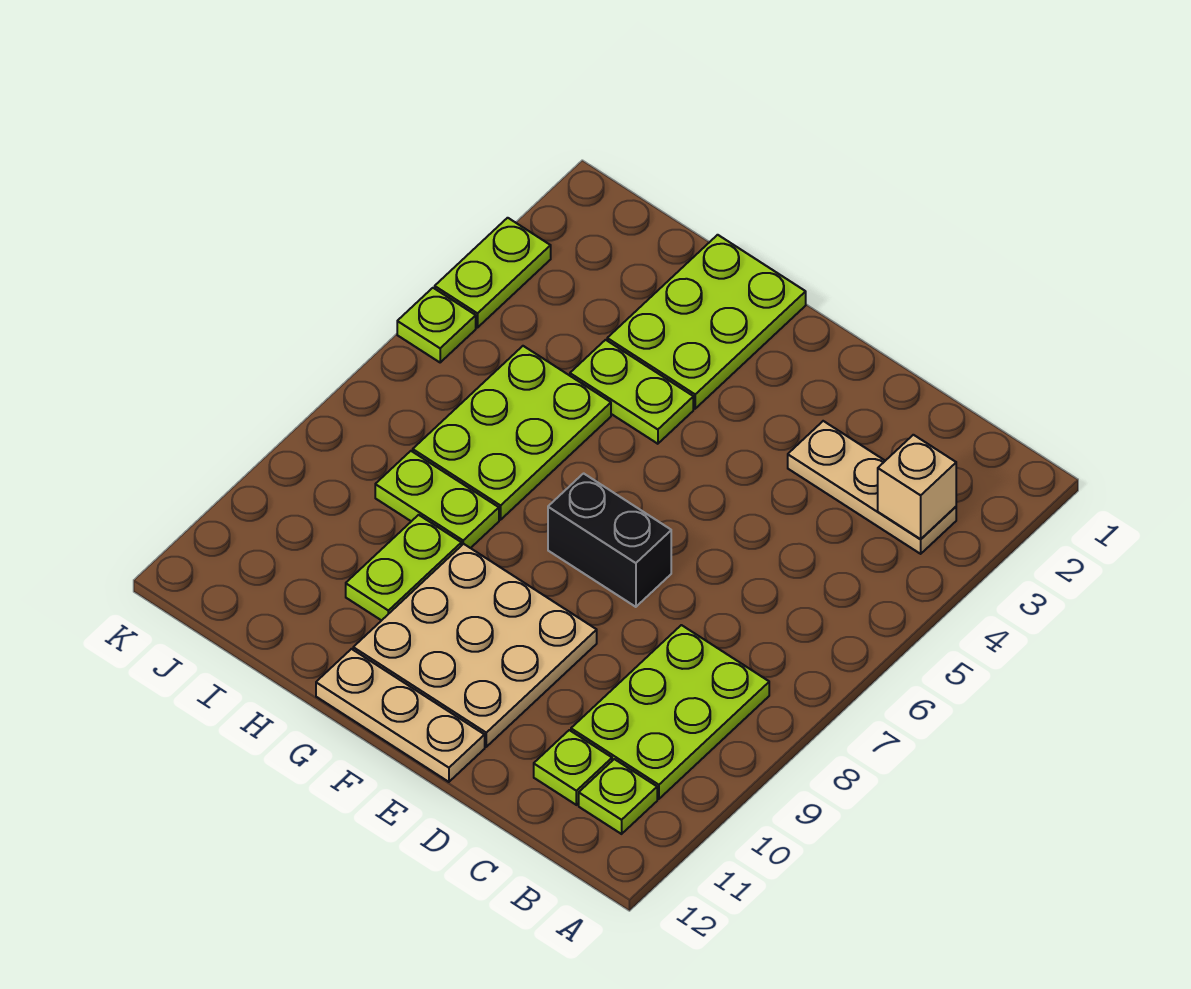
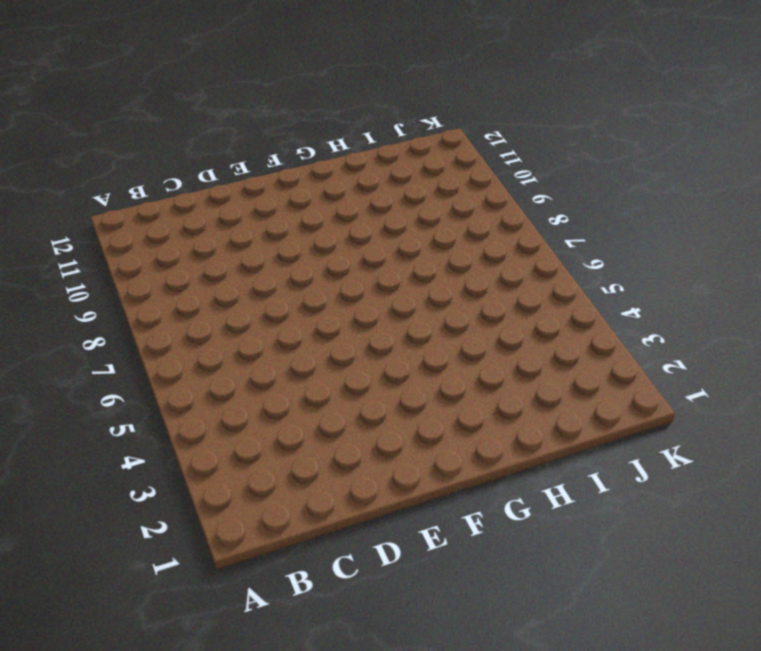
none -> tan plate B3:D3 level 1
none -> lime plate B8:C10 level 1
none -> lime plate B11 level 1

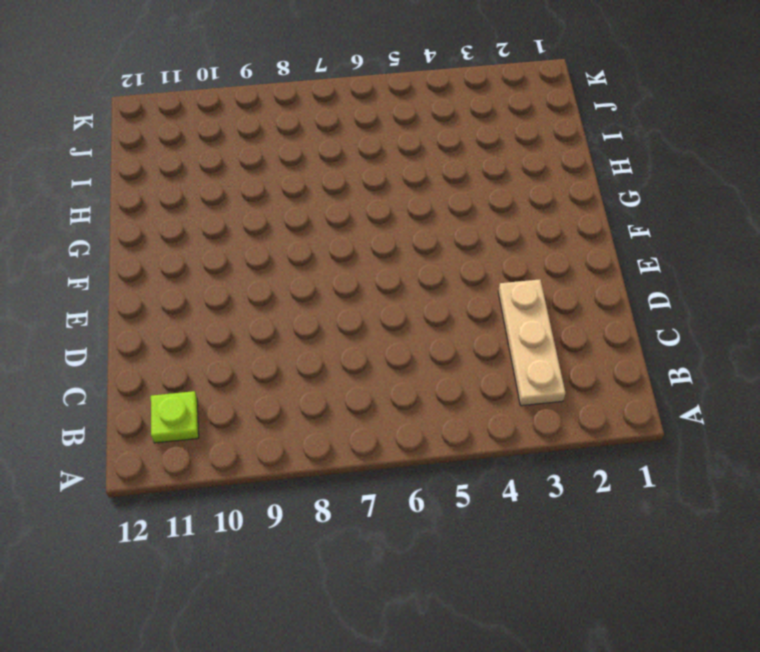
none -> lime plate B8:C10 level 1
none -> lime plate C11 level 1
none -> black brick E7:F7 level 1

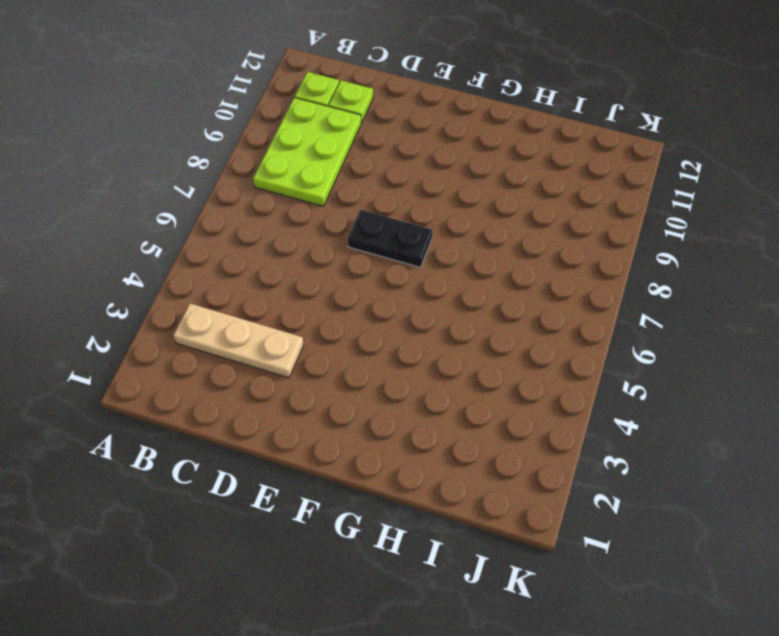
black plate E7:F7 level 1 -> black brick E7:F7 level 1
none -> tan plate E9:G11 level 1
none -> tan plate E12:G12 level 1
none -> lime plate G1:H3 level 1

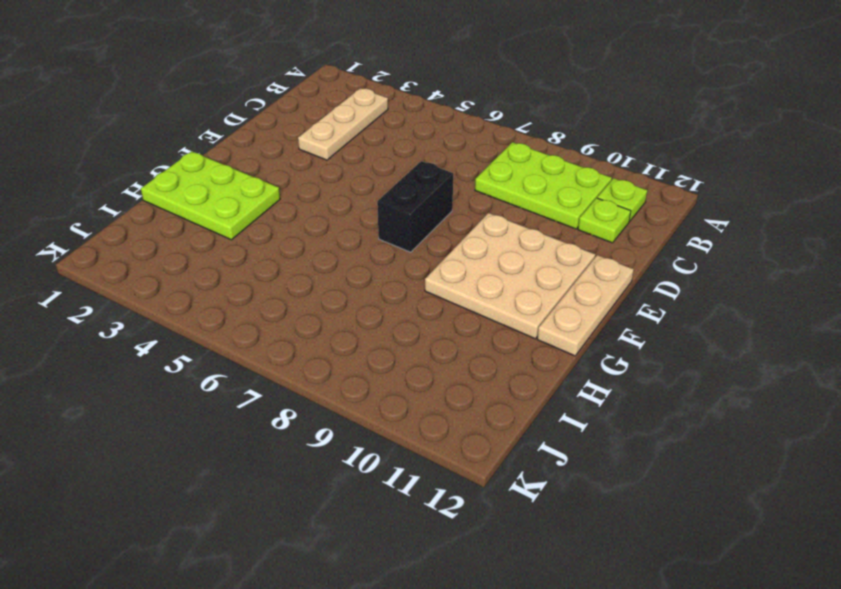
none -> lime plate G4:H4 level 1
none -> lime plate H5:I7 level 1
none -> lime plate H8:I8 level 1

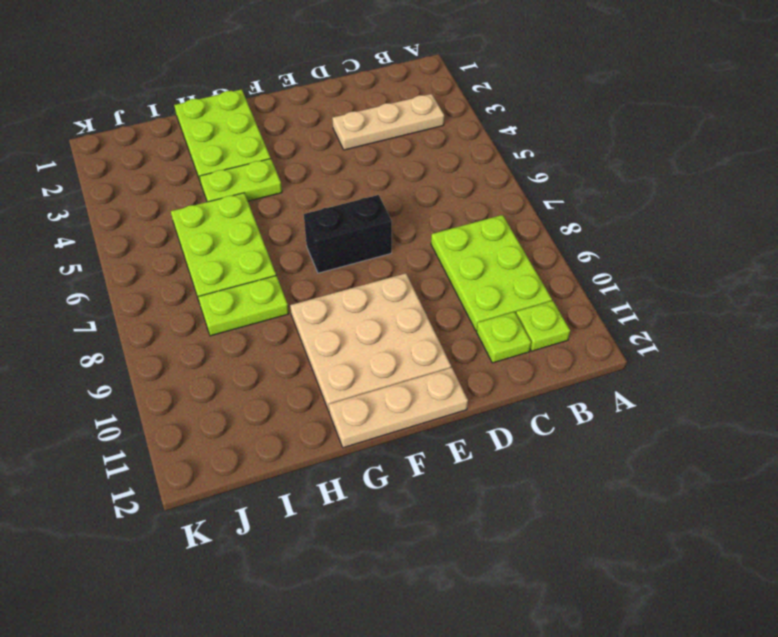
none -> lime plate H9:H10 level 1
none -> lime plate K3:K4 level 1
none -> lime plate K5 level 1

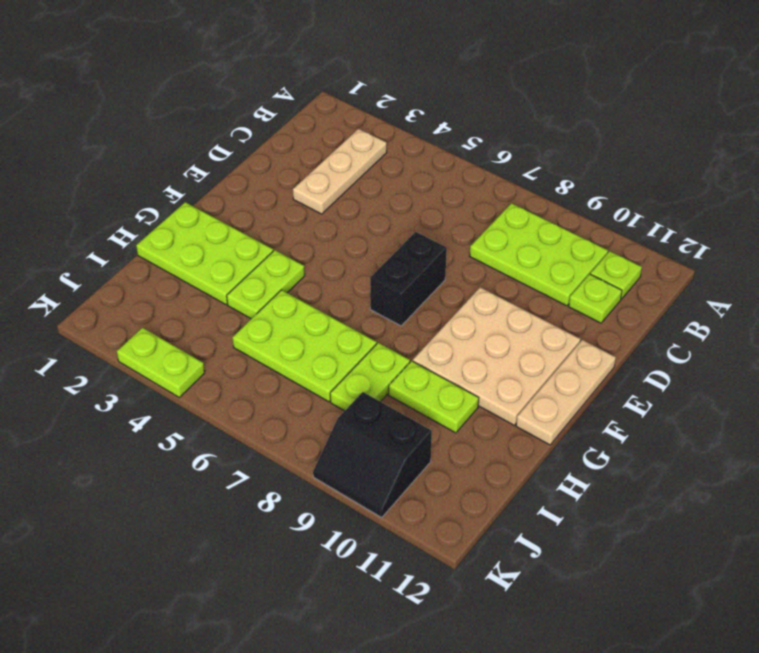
black slope J9:K10 level 1 top J -> none
none -> lime plate K5 level 1
none -> tan brick B3 level 2

